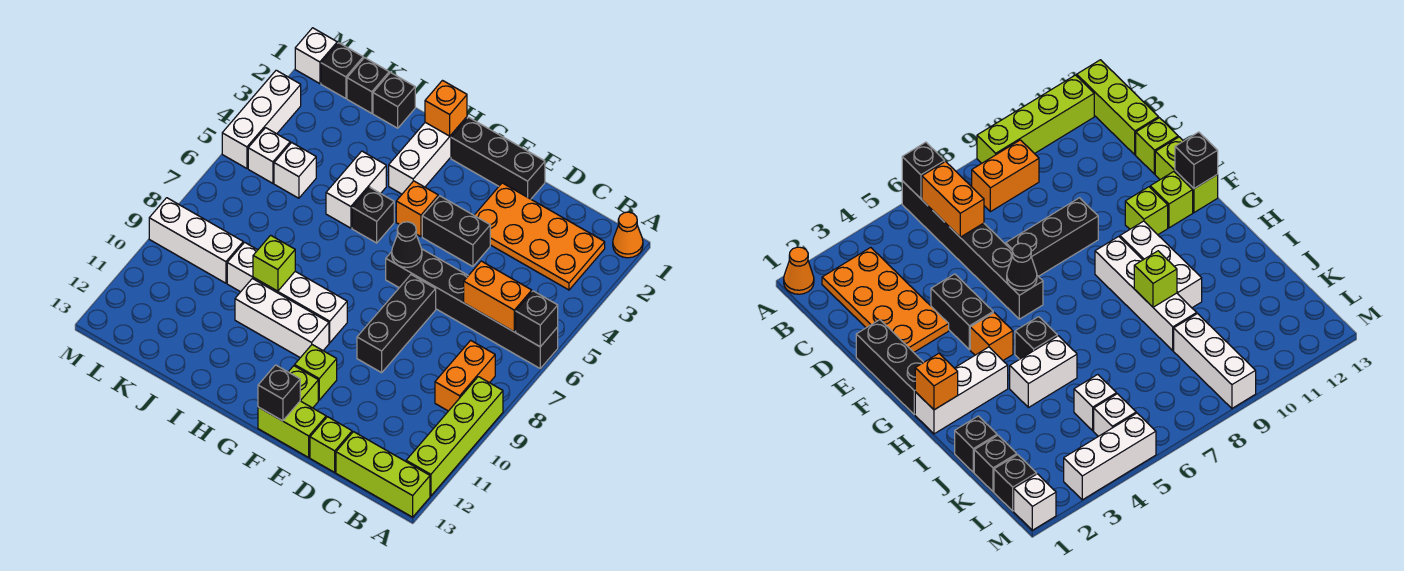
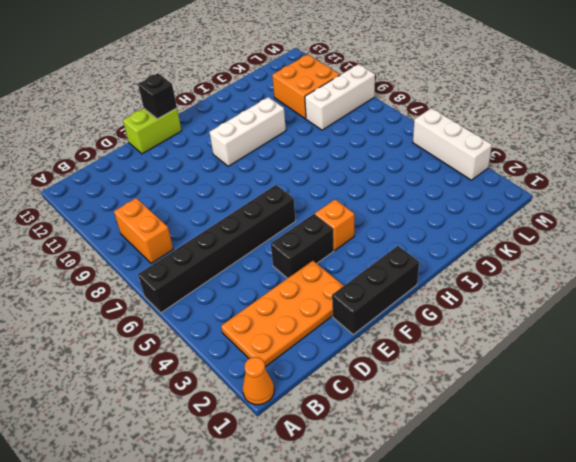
orange brick K10:L11 level 1 -> none
none -> lime brick A9:A12 level 1
none -> lime brick A13:C13 level 1
none -> lime brick D13 level 1
none -> black brick E7:E9 level 1

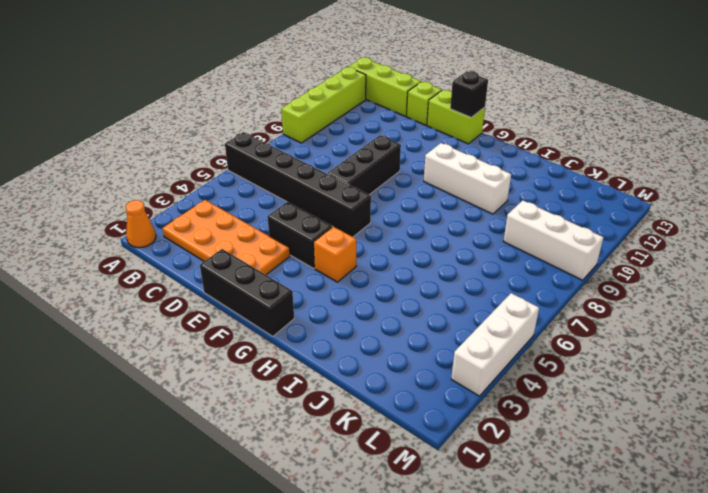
none -> orange brick B8:B9 level 1
none -> lime brick F11 level 1
none -> lime brick F12 level 1
none -> white brick G9:J9 level 1

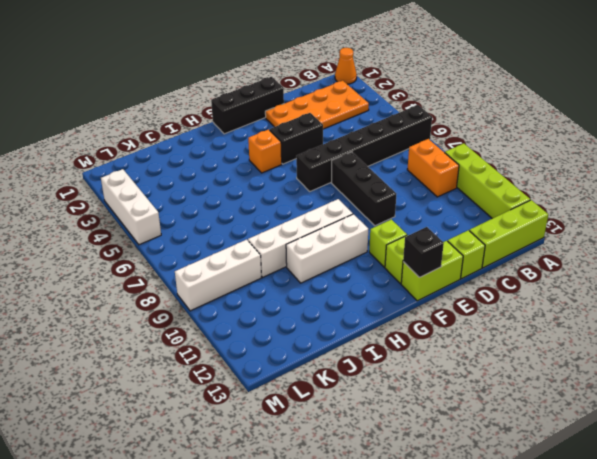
none -> white brick H1:H3 level 1
none -> black brick H5 level 1
none -> white brick I4:I5 level 1
none -> black brick J1 level 1

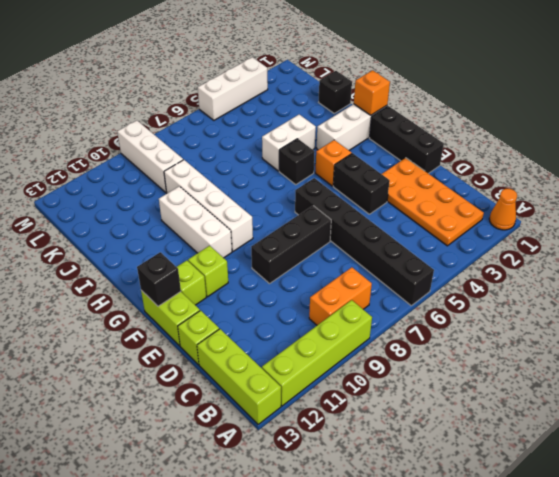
none -> black brick K1 level 1
none -> white brick K5 level 1
none -> black brick L1 level 1
none -> white brick L5 level 1

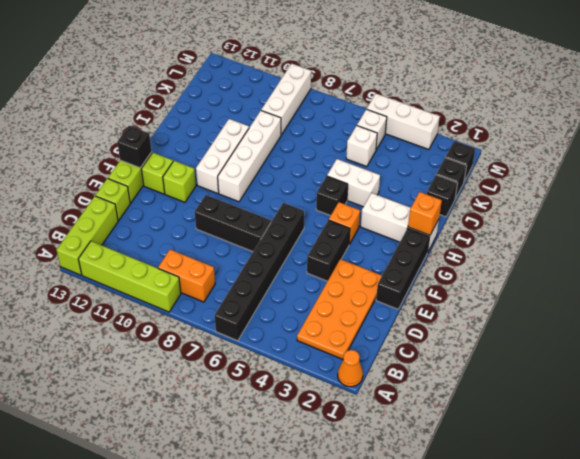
none -> white brick M1 level 1
none -> black brick A6 level 2
none -> orange brick B6:C6 level 2
none -> black cone F6 level 2

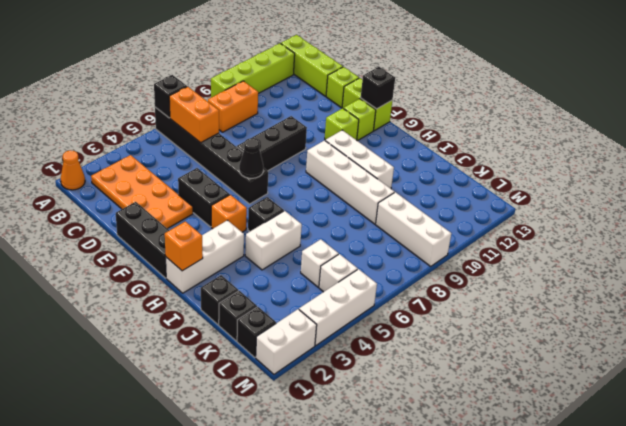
white brick M1:M2 level 1 -> white brick M1 level 1
none -> lime brick I9 level 2

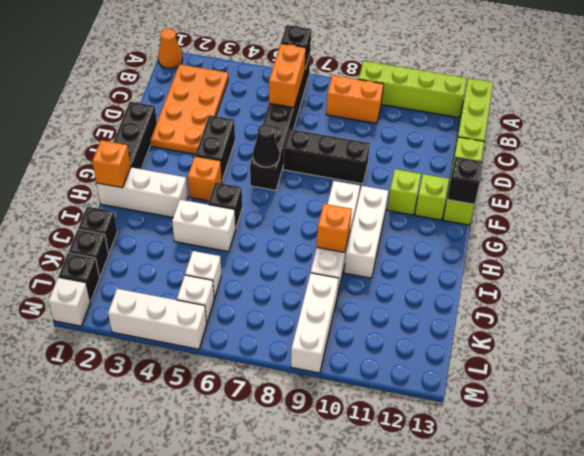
orange brick I9 level 2 -> lime brick I9 level 2

